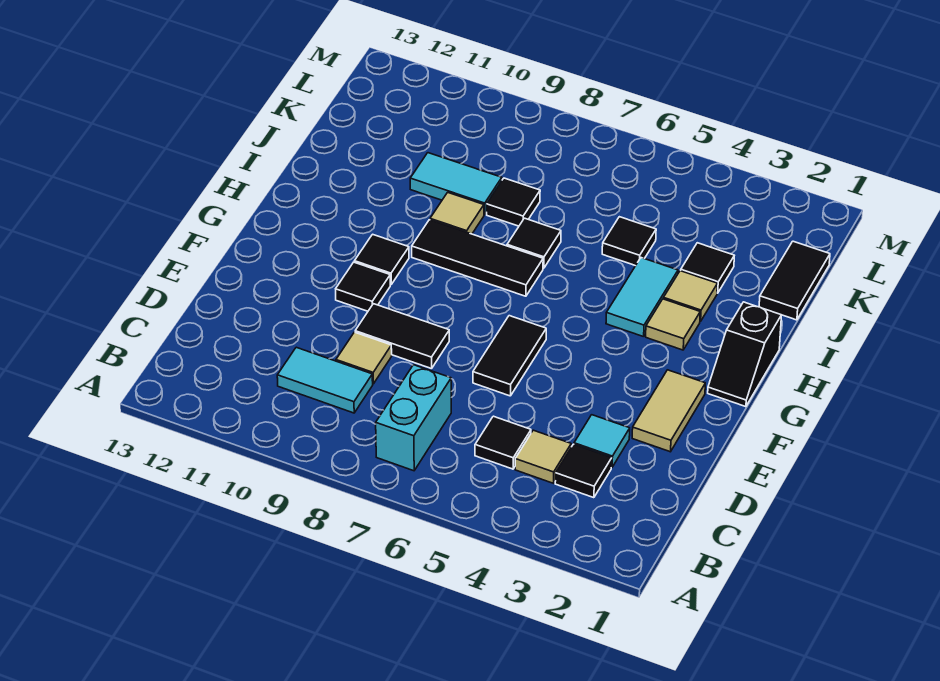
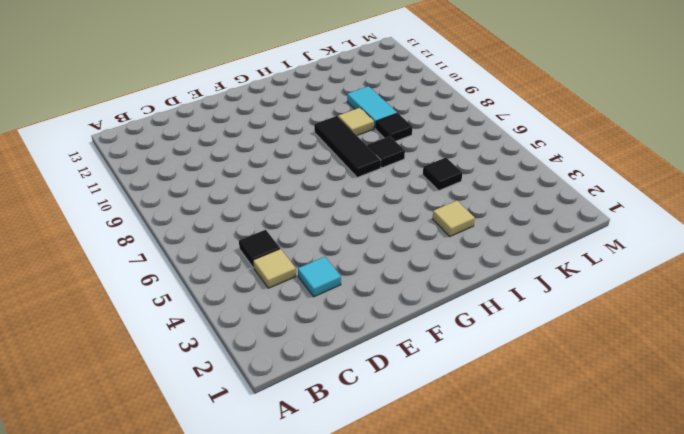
none -> cyan brick B7:C7 level 1
none -> black tile C3 level 1
none -> cyan tile C9:C10 level 1

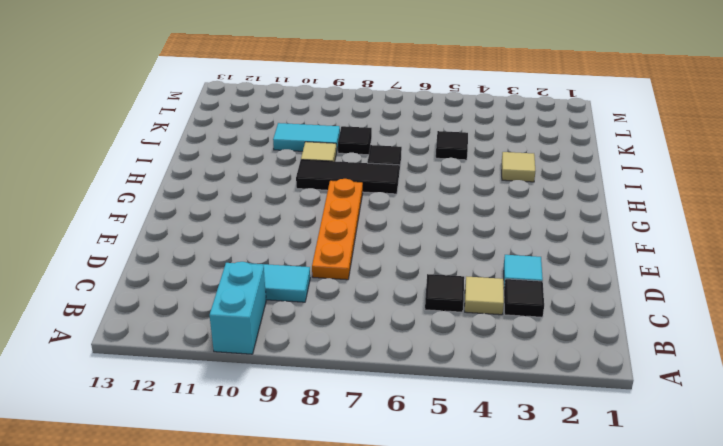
cyan brick A10:B10 level 1 -> cyan brick B7:C7 level 1
orange plate D8:G8 level 1 -> black tile E8:E9 level 1
none -> tan tile D9 level 1
none -> tan tile E2:F2 level 1
none -> black tile E6:F6 level 1

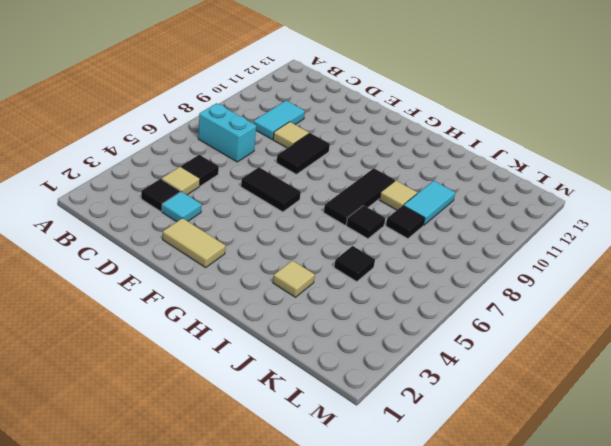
none -> black tile F10 level 1
none -> black slope G1:H1 level 1 top H
none -> black tile G10 level 1

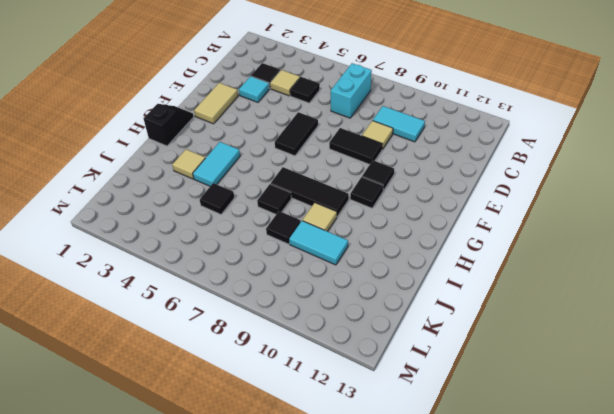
none -> tan tile H3 level 1
none -> black tile J1:K1 level 1
none -> black tile J3 level 1

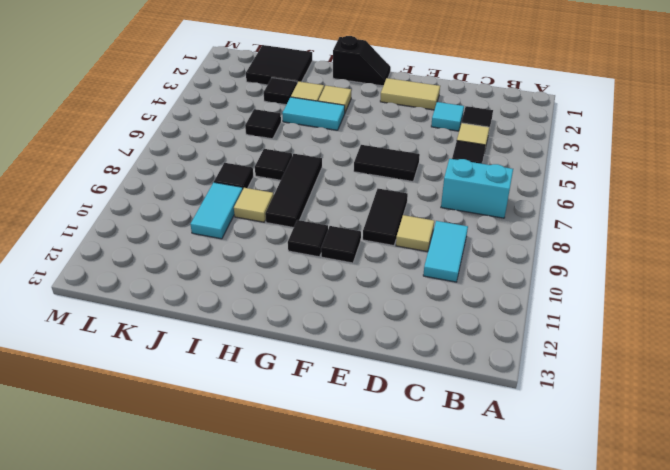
black tile J1:K2 level 1 -> black tile J1:K1 level 1

